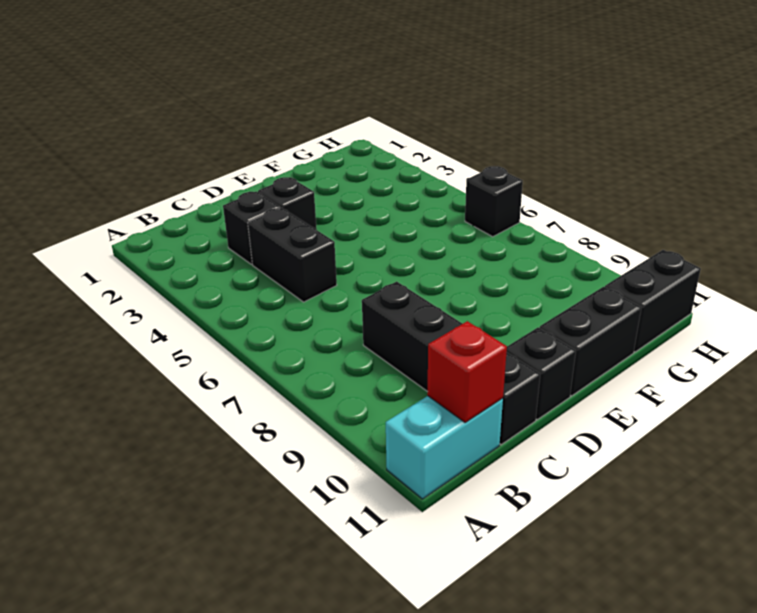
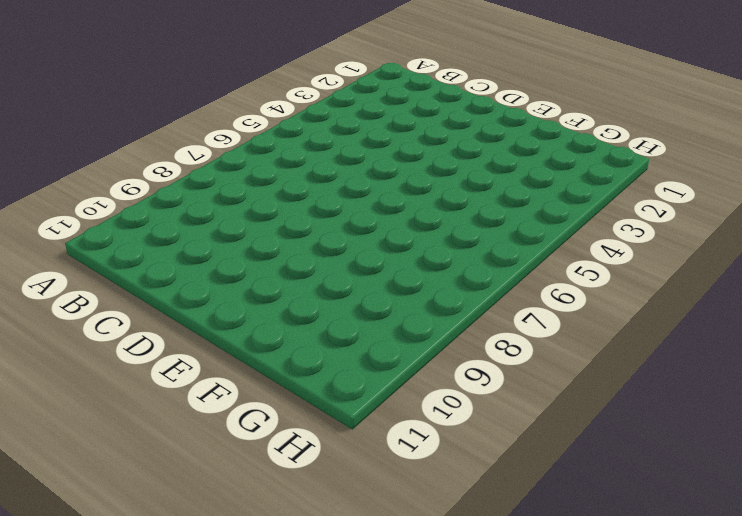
none -> cyan brick A11:B11 level 1
none -> black brick C3 level 1

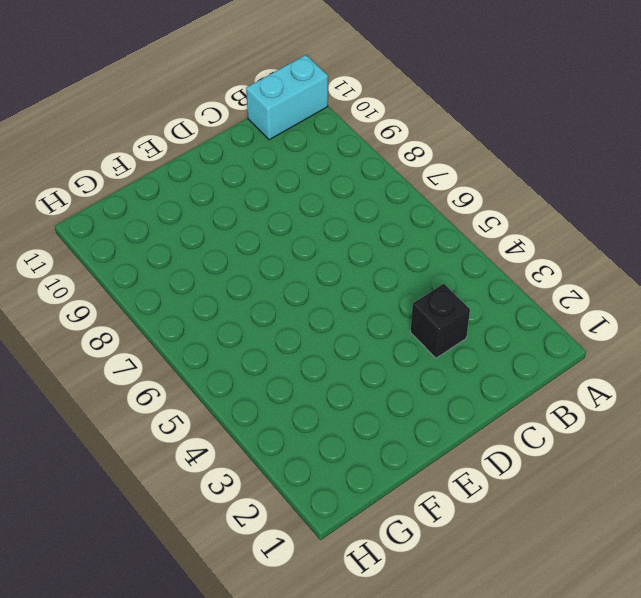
none -> black brick C4:C5 level 1
none -> black brick C8:C11 level 1

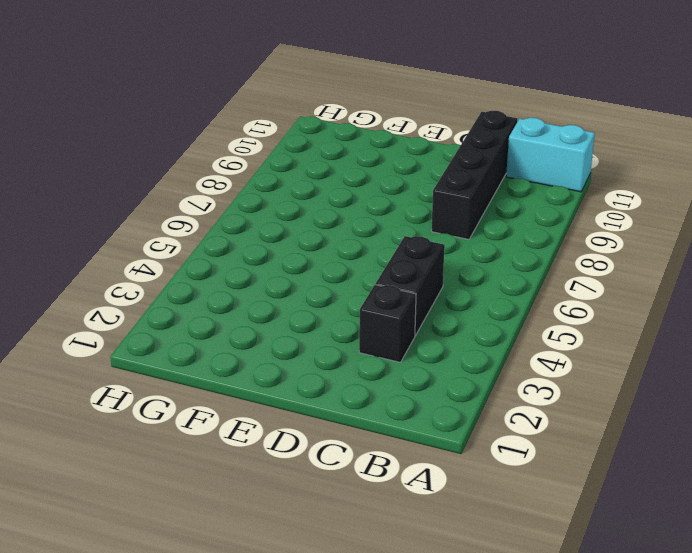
none -> black brick D3 level 1
none -> black brick D11 level 1

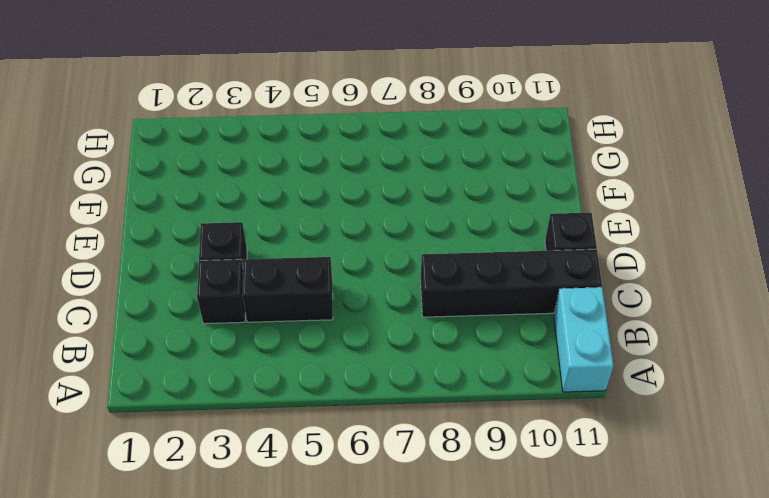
none -> black brick E11:F11 level 1
none -> black brick G11:H11 level 1

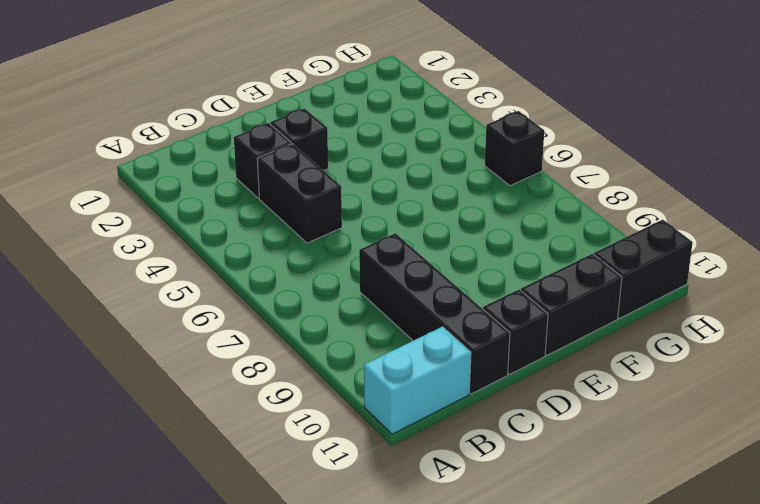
none -> red brick B11 level 2

